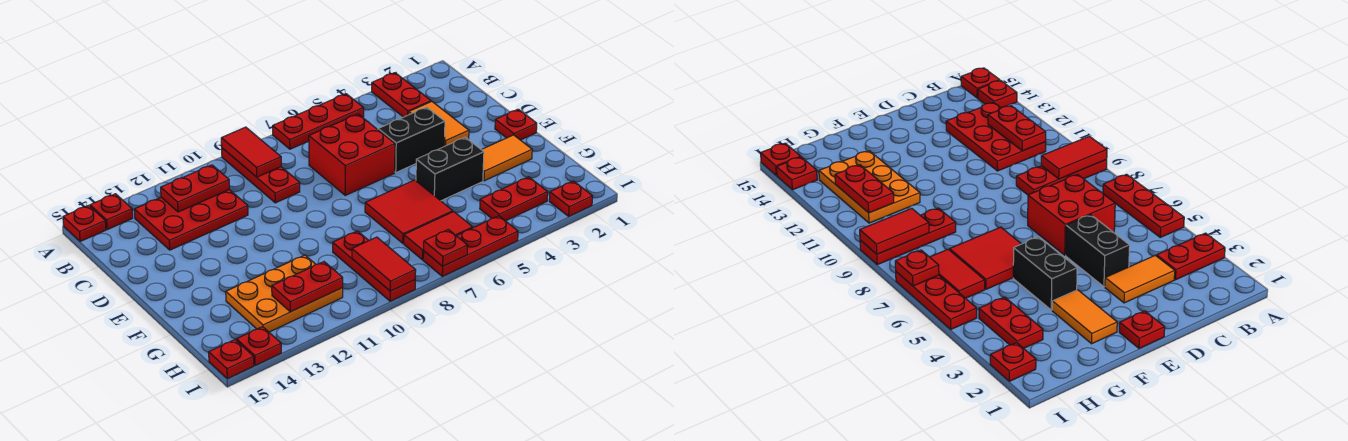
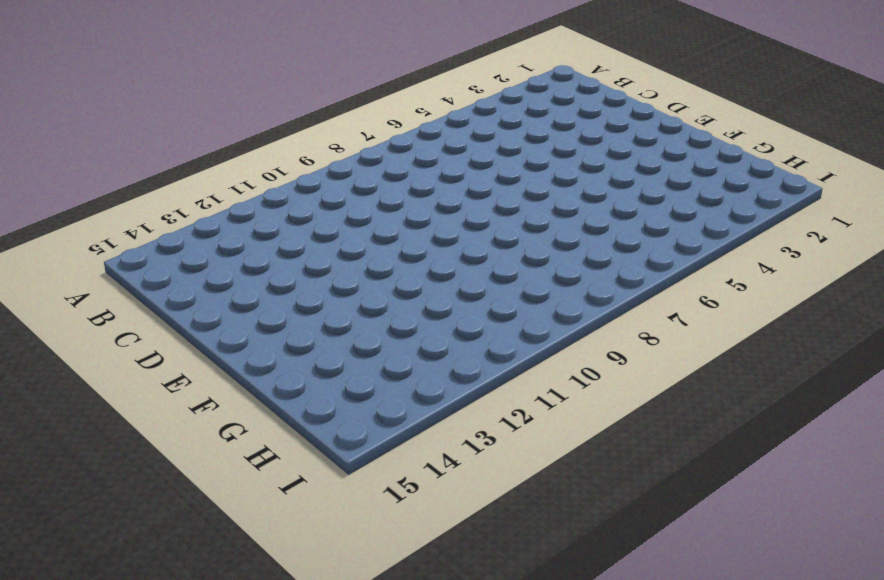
none -> red plate A3:B3 level 1
none -> red plate A5:A7 level 1
none -> red plate A9:C9 level 1

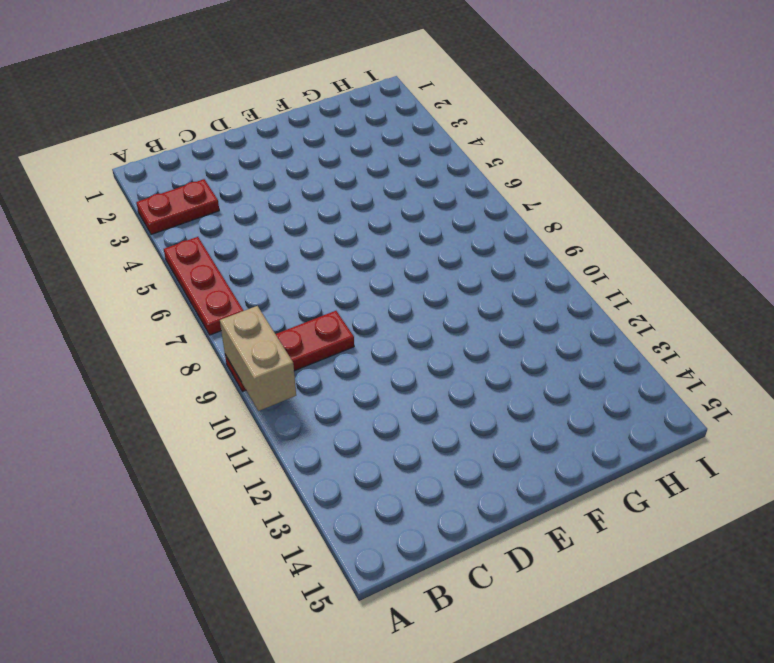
tan brick A9:A10 level 2 -> red tile A9:B9 level 2
none -> red plate A14 level 1
none -> red plate A15 level 1
none -> red plate B11:C13 level 1

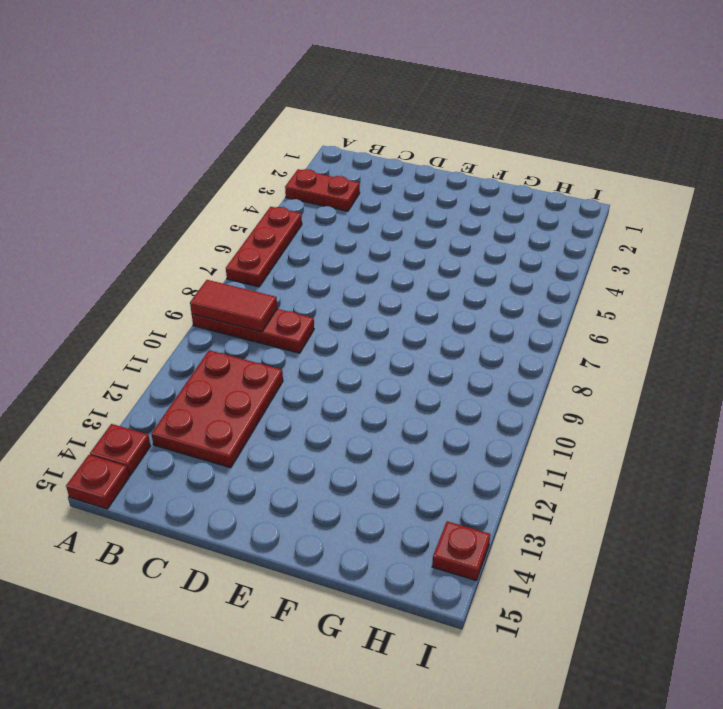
none -> orange tile C3:D3 level 1
none -> red brick C6:D7 level 1
none -> black brick D4:D5 level 1

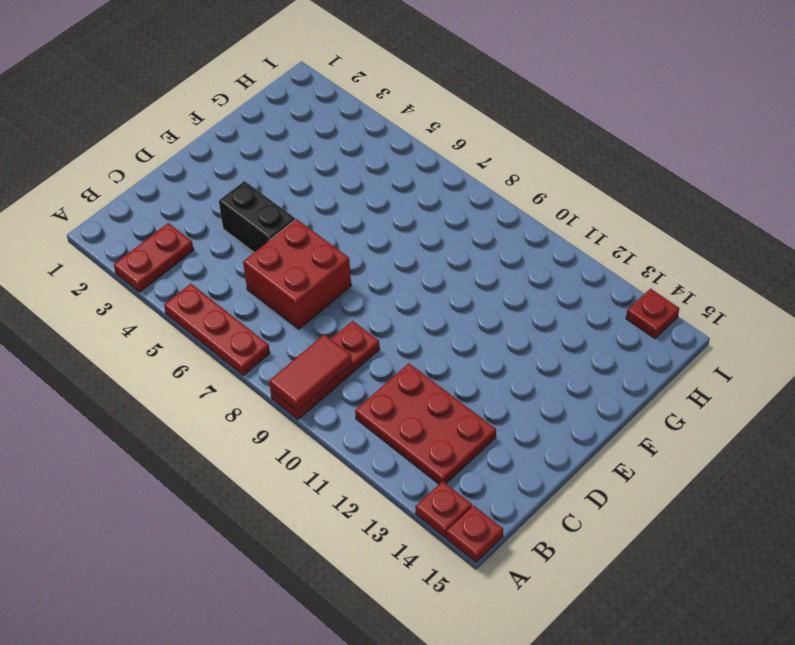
none -> orange tile C3:D3 level 1
none -> red plate E1 level 1
none -> orange tile F2:F3 level 1

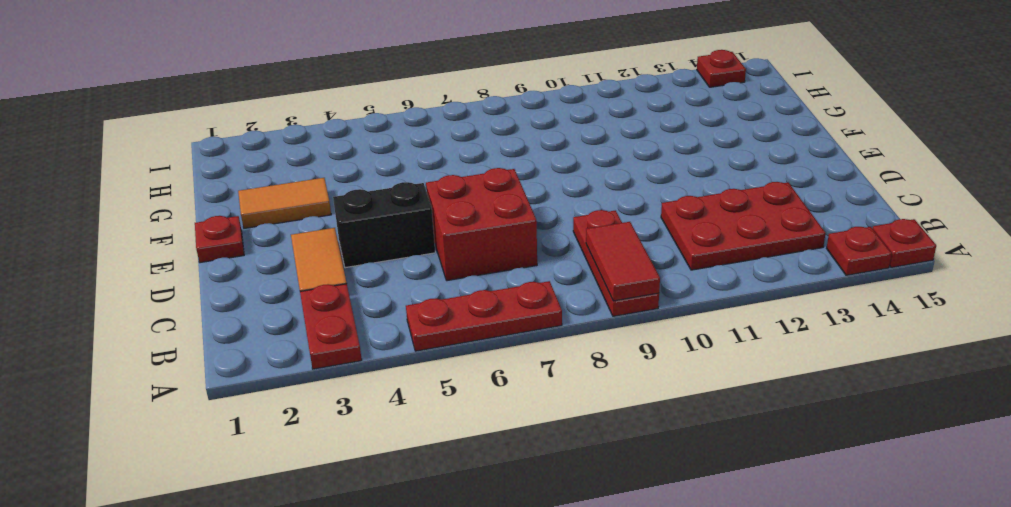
none -> black brick F4:F5 level 1
none -> red tile F6:G7 level 1
none -> red plate G9:I9 level 1

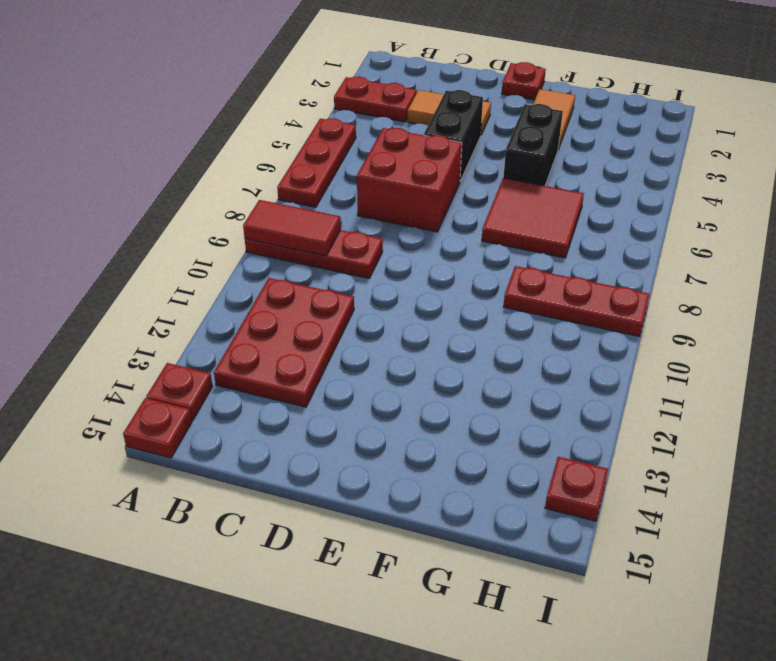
none -> orange plate G11:H13 level 1
none -> red plate H3:H4 level 1
none -> red tile H6:H7 level 1

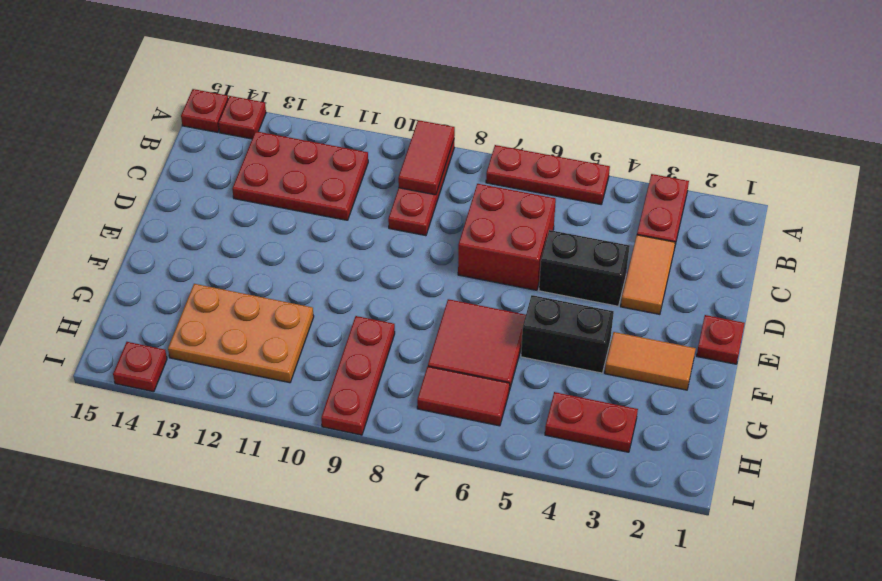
none -> red plate I2 level 1
none -> red plate I5:I7 level 1
none -> red plate I15 level 1

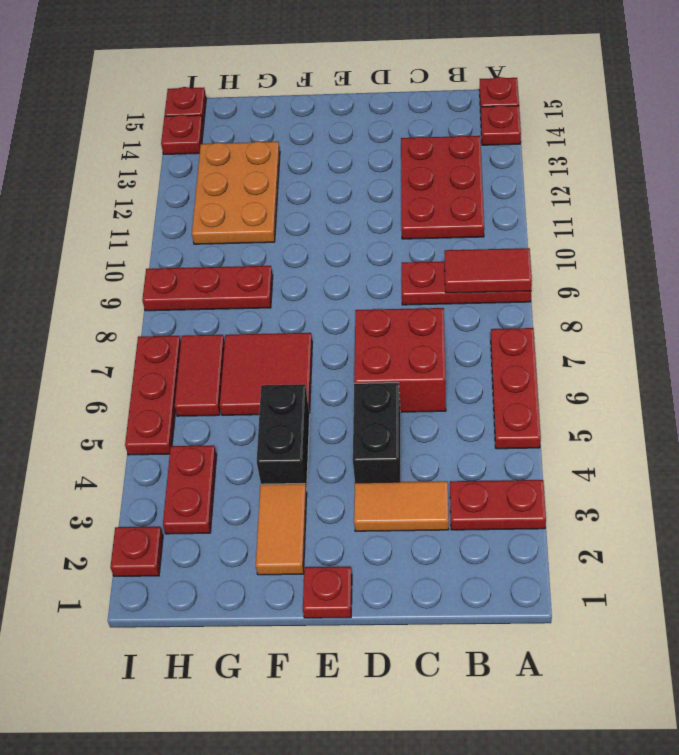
none -> red plate B11:B12 level 2
none -> red tile H9:I9 level 2
none -> red plate H11:H12 level 2

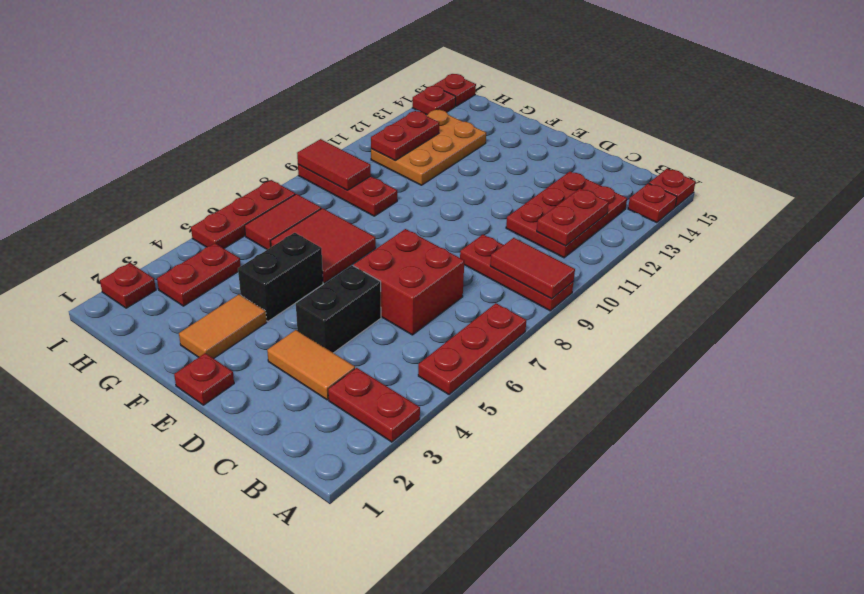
none -> red plate I7 level 2

